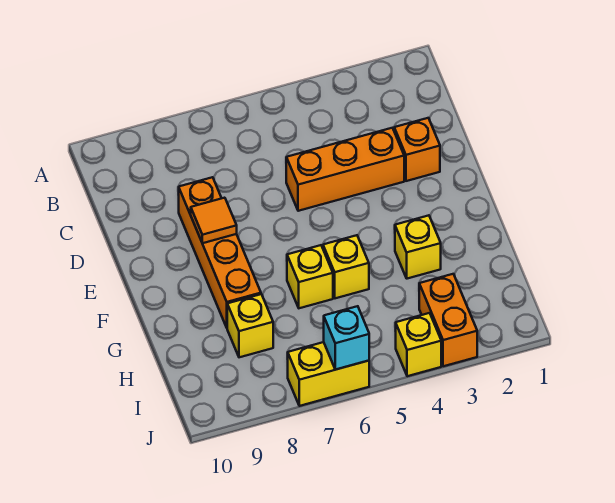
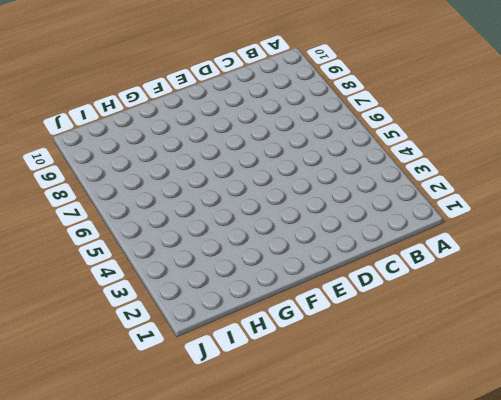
none -> orange brick D2 level 1
none -> orange brick D3:D5 level 1
none -> orange brick D8:G8 level 1

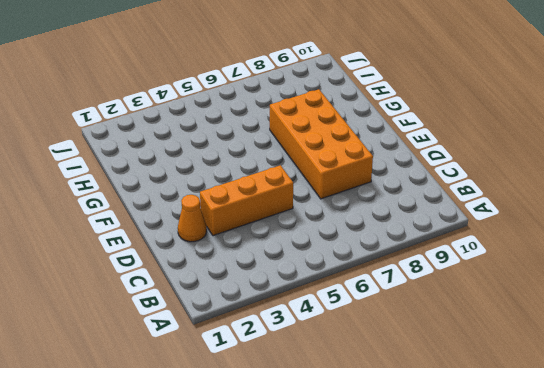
orange cone D2 level 1 -> orange brick D2 level 1
orange brick D7:G8 level 1 -> orange brick D8:G8 level 1
none -> yellow brick G3 level 1
none -> yellow brick G5 level 1
none -> yellow brick G6 level 1

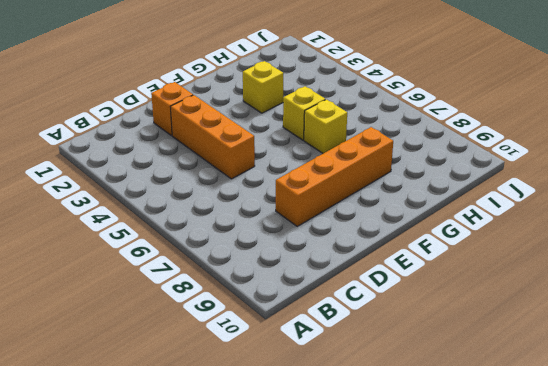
none -> yellow brick H8 level 1
none -> orange brick I3:J3 level 1
none -> yellow brick J4 level 1

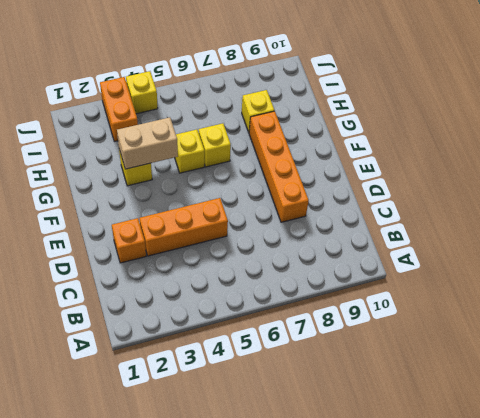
tan brick G3:G4 level 2 -> none
none -> yellow brick J6:J7 level 1
none -> orange tile E8 level 2
none -> cyan brick J6 level 2

